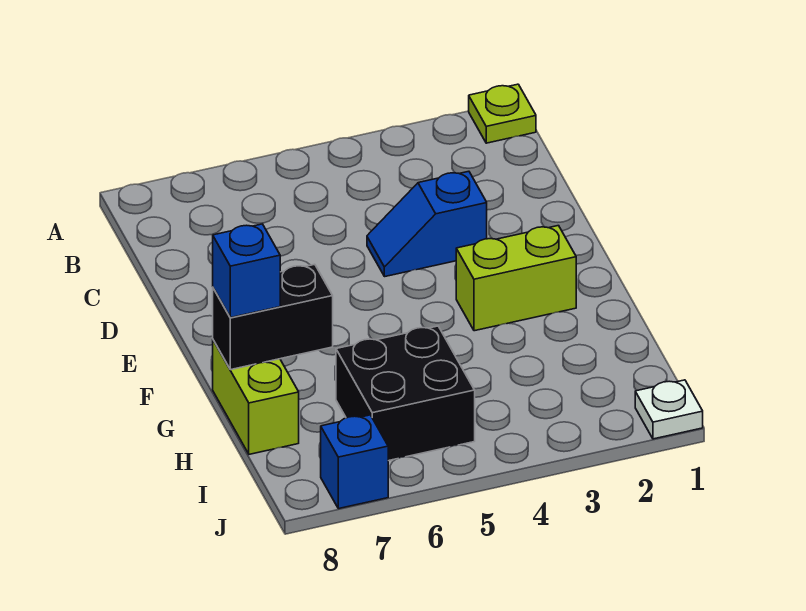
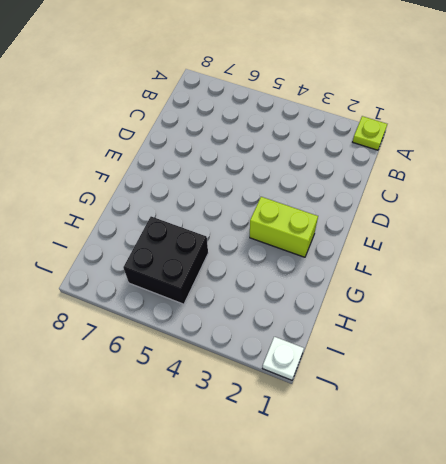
none -> blue slope D3:D4 level 1 top 3
none -> lime brick G8:H8 level 1

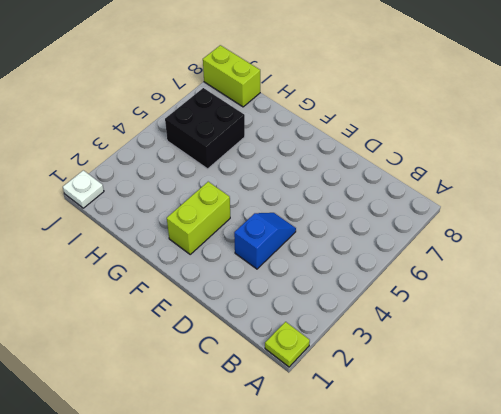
lime brick I8:J8 level 1 -> lime brick G8:H8 level 1
none -> blue brick J7 level 1
none -> black brick G7:G8 level 2

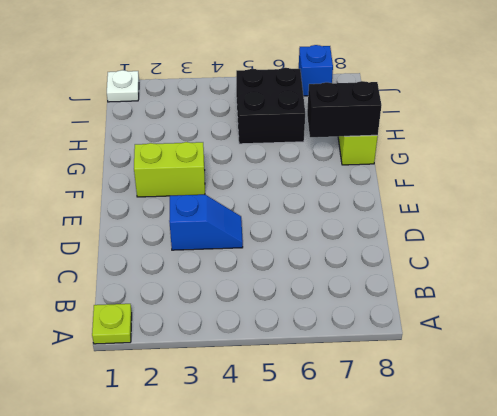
none -> blue brick G8 level 3

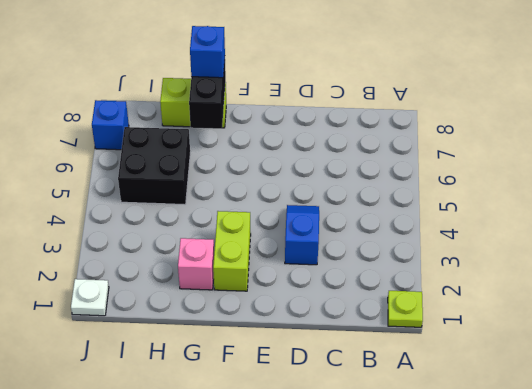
pink brick G2 level 1 -> none

